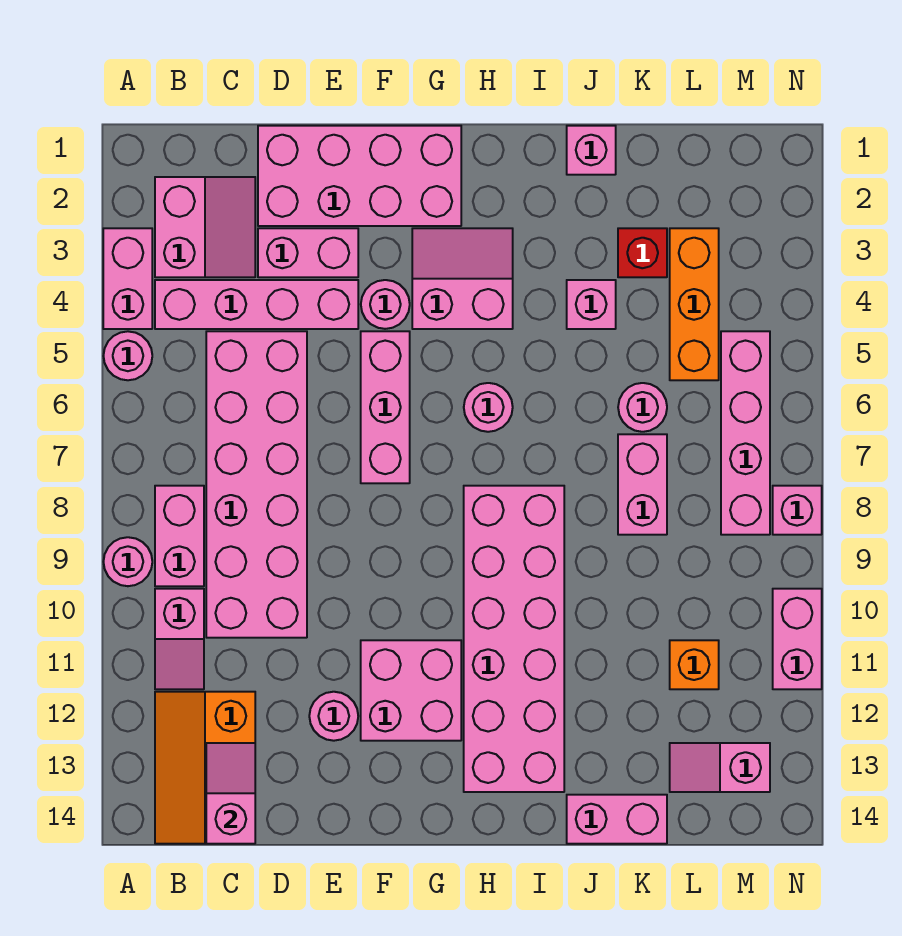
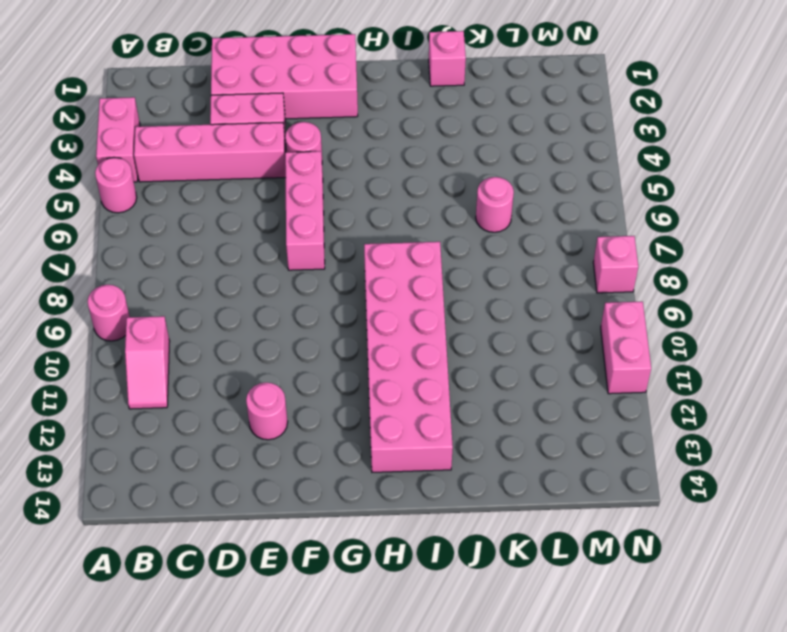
none -> pink slope B2:C3 level 1 top B
none -> pink brick B8:B9 level 1
none -> orange slope B12:C14 level 1 top C
none -> pink brick C5:D10 level 1

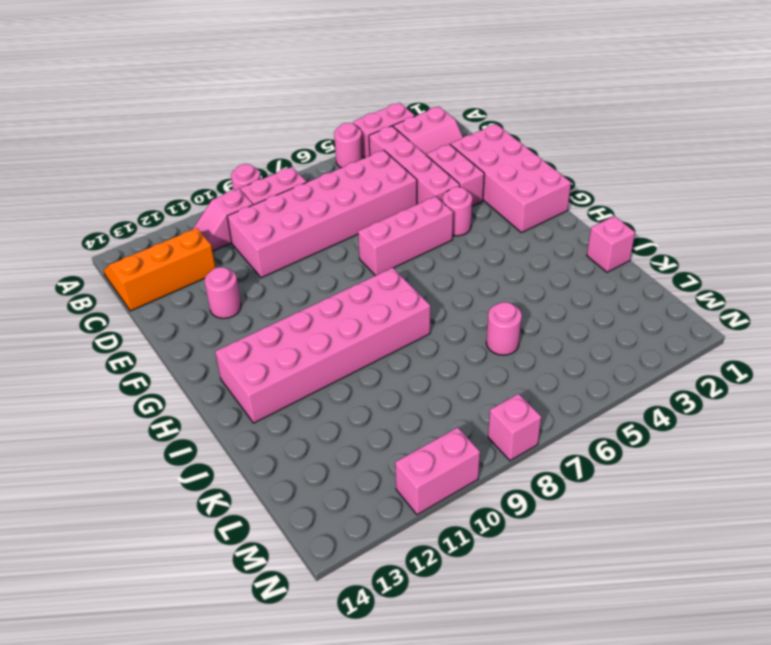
none -> pink brick F11:G12 level 1
none -> pink slope G3:H4 level 1 top 4
none -> pink round brick H6 level 1
none -> pink brick J4 level 1

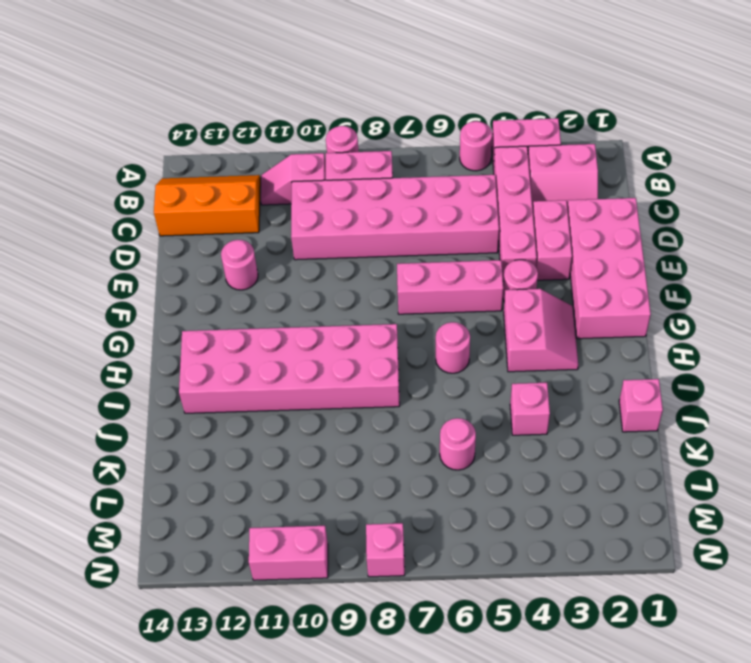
none -> pink brick F11:G12 level 1
none -> pink brick J14:K14 level 1
none -> red brick K3 level 1
none -> pink brick K7:K8 level 1

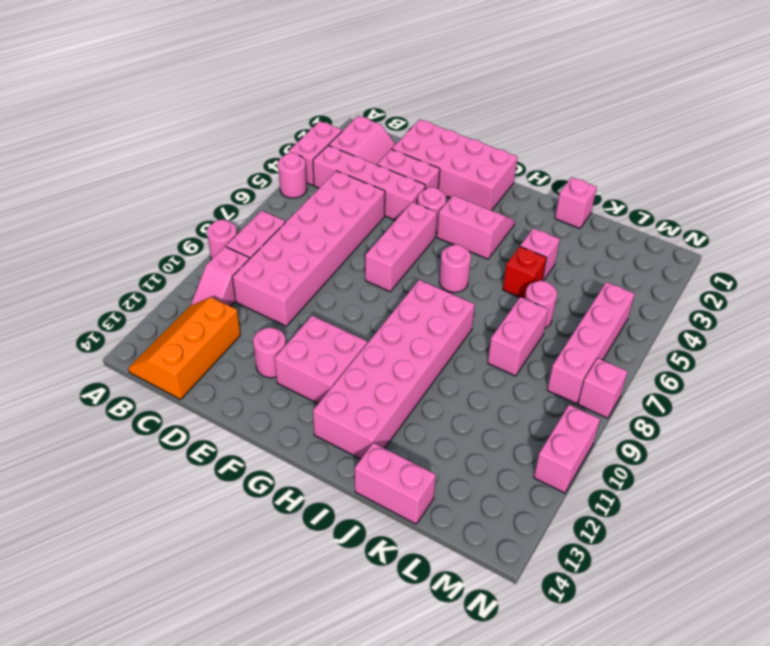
red brick J5 level 1 -> red brick K3 level 1
none -> orange brick L3:L5 level 1
none -> orange brick L11 level 1
none -> pink slope L13:M13 level 1 top M
none -> pink slope C13:C14 level 2 top 14

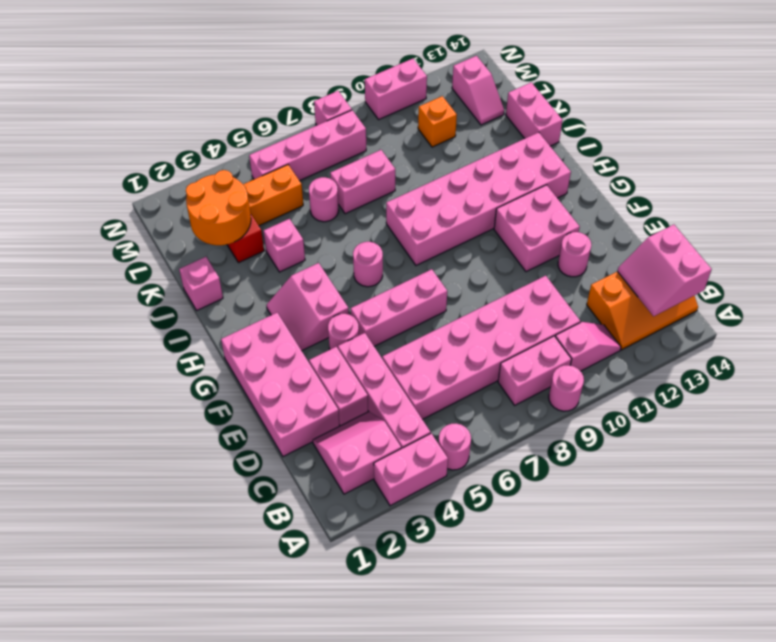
pink slope B13:C14 level 2 top 14 -> pink slope C13:C14 level 2 top 14
orange round brick K2:L3 level 2 -> none

